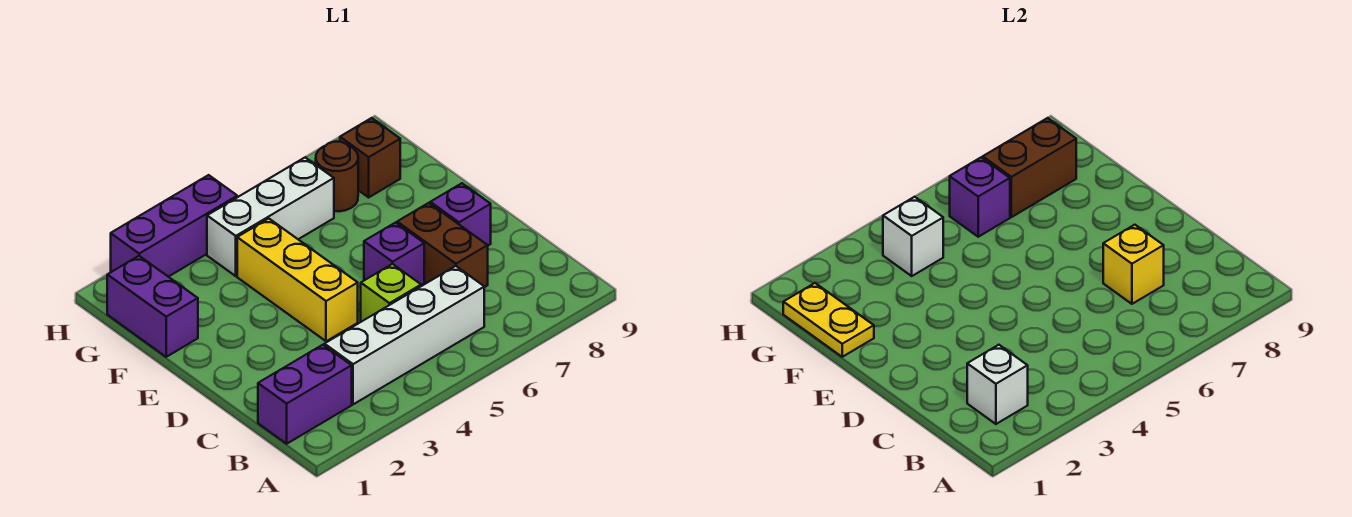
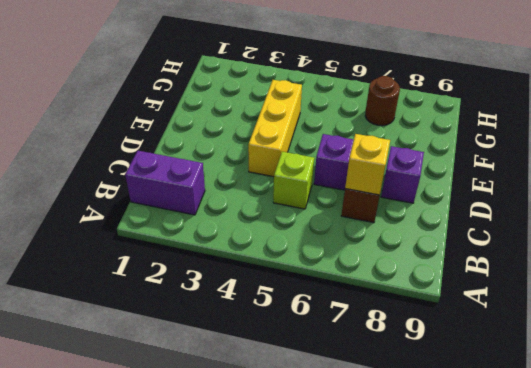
none -> white brick B3:B6 level 1
none -> purple brick F1:G1 level 1
none -> white brick G4:G6 level 1

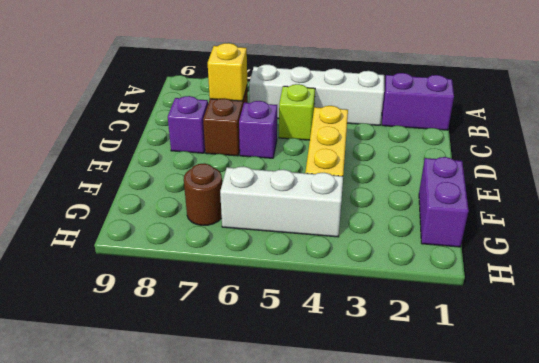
none -> brown brick G8 level 1
none -> purple brick H2:H4 level 1
none -> white brick B2 level 2

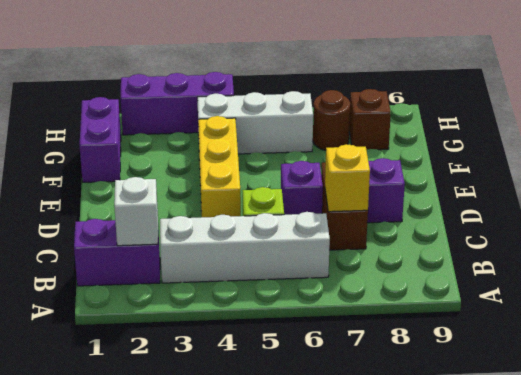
none -> yellow plate F1:G1 level 2
none -> white brick G4 level 2
none -> purple brick G6 level 2

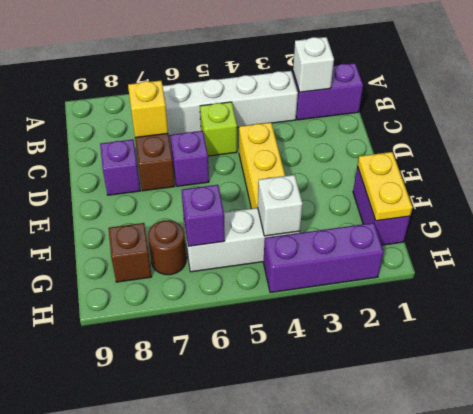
none -> brown brick G7:G8 level 2

